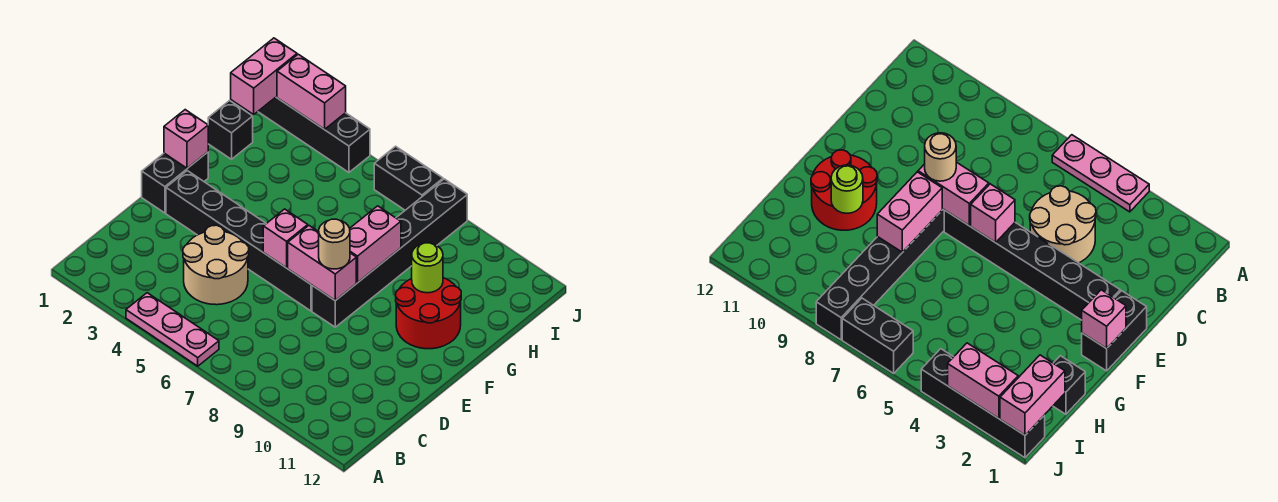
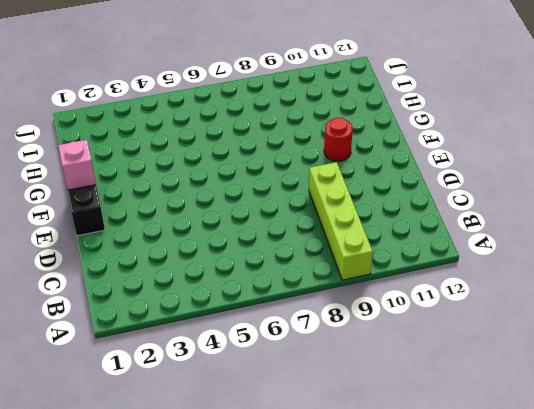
lime brick A9:D9 level 1 -> none
red round brick F10 level 1 -> red round brick F10:G11 level 1
none -> pink plate A4:A6 level 1
none -> tan round brick C4:D5 level 1
none -> black brick E2:E7 level 1

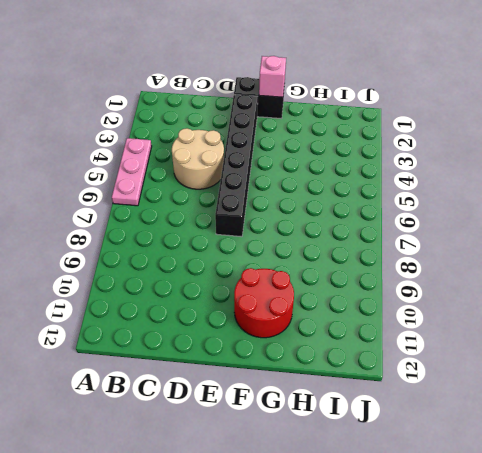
none -> black brick E8:J8 level 1
none -> black brick H1 level 1
none -> black brick J1:J4 level 1

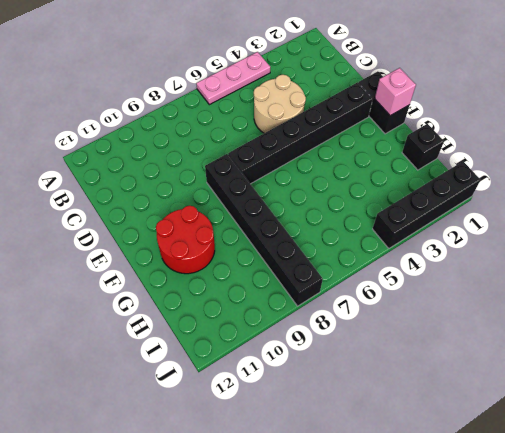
none -> black brick J6:J7 level 1
none -> pink brick E6 level 2
none -> pink brick E7:E8 level 2

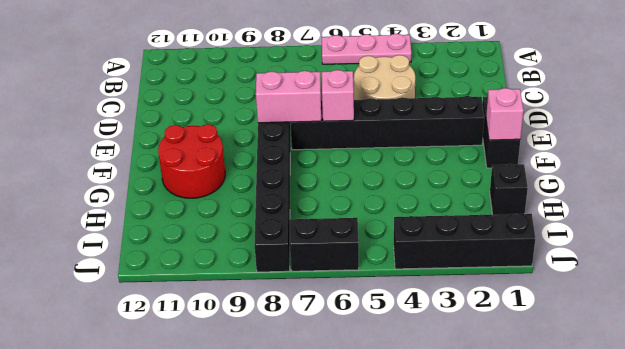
none -> pink brick F8:G8 level 2
none -> lime round brick G10 level 2
none -> pink brick I1:J1 level 2

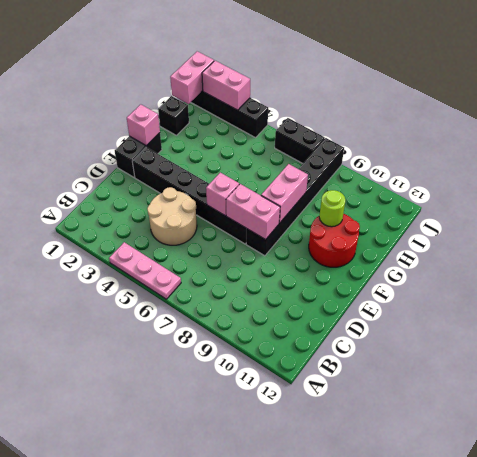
none -> tan round brick E8 level 3

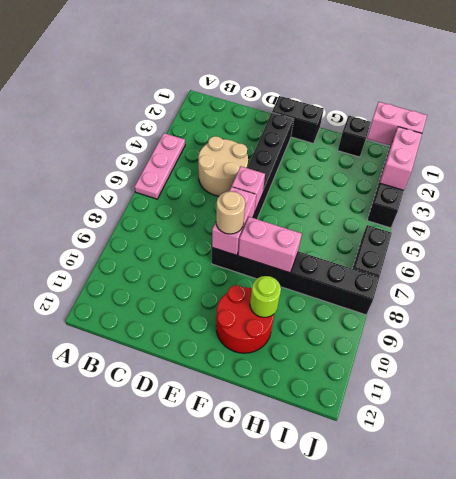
none -> pink brick F1 level 2

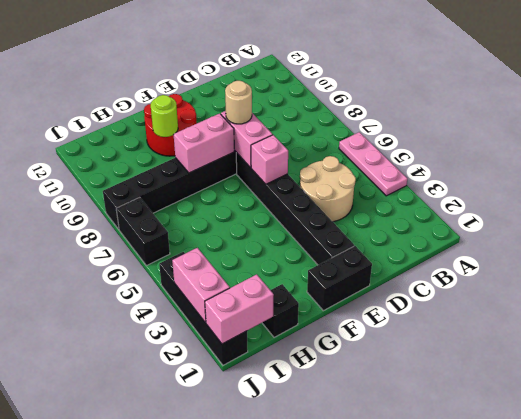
none -> pink brick F1 level 2

